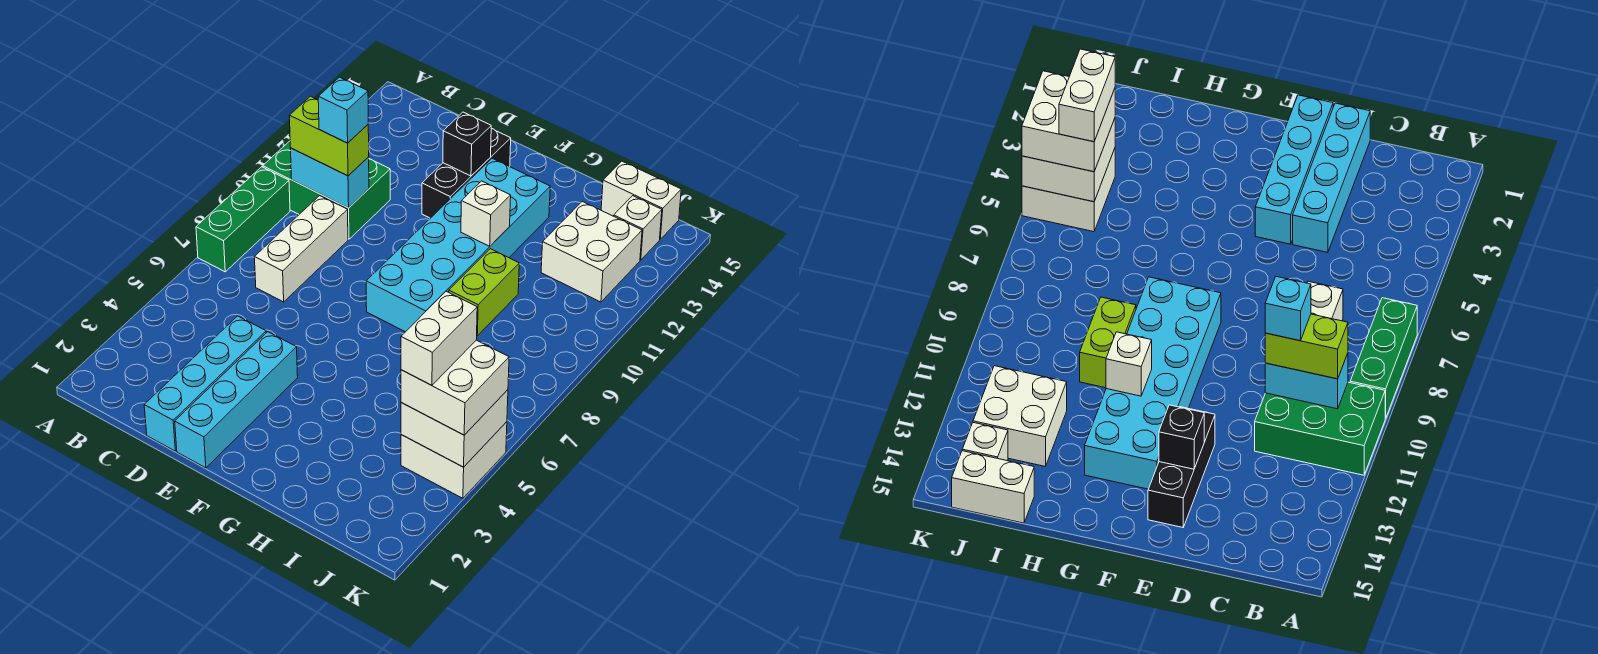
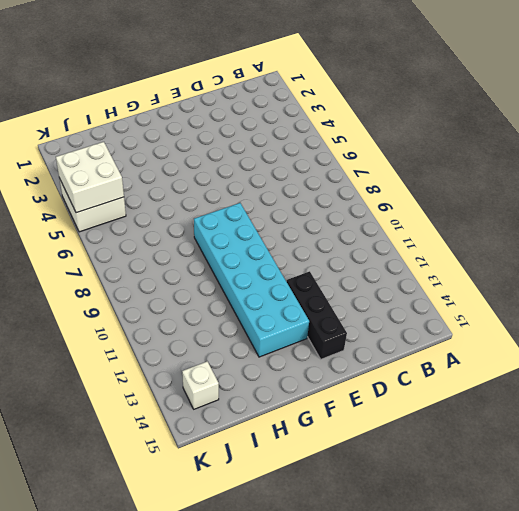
none -> green brick A7:A9 level 1
none -> green brick A10:C11 level 1
none -> white brick C7:C9 level 1

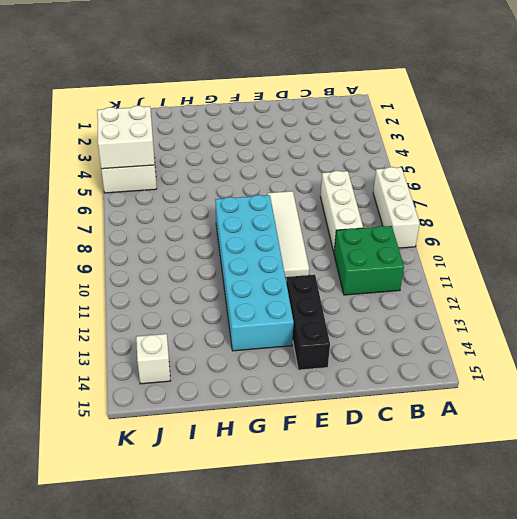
white brick A7:A9 level 1 -> green brick A7:A9 level 1
green brick B10:C11 level 1 -> green brick A10:C11 level 1
white tile E7:E10 level 1 -> none
none -> cyan brick D1:D4 level 1
none -> cyan brick E1:E4 level 1
none -> lime brick H9:H10 level 1

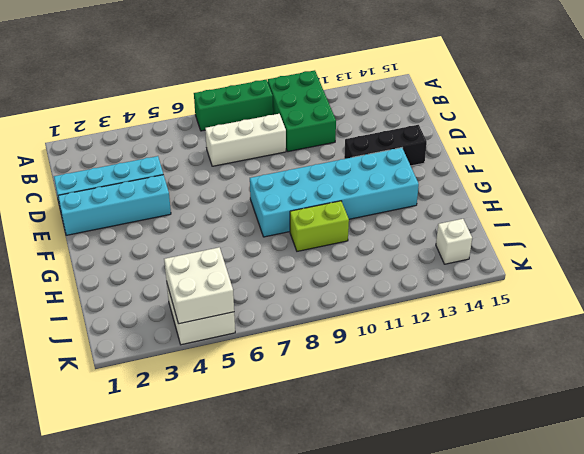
none -> white brick I12:J13 level 1
none -> white brick I15:J15 level 1
none -> cyan brick B10:C10 level 2

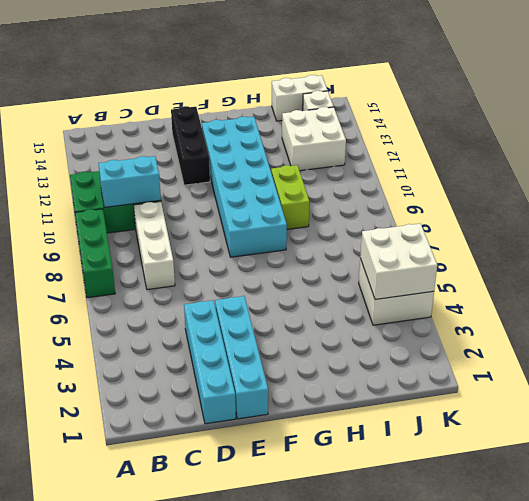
none -> black brick E13 level 2
none -> white brick G11 level 2
none -> lime brick B10:C10 level 3

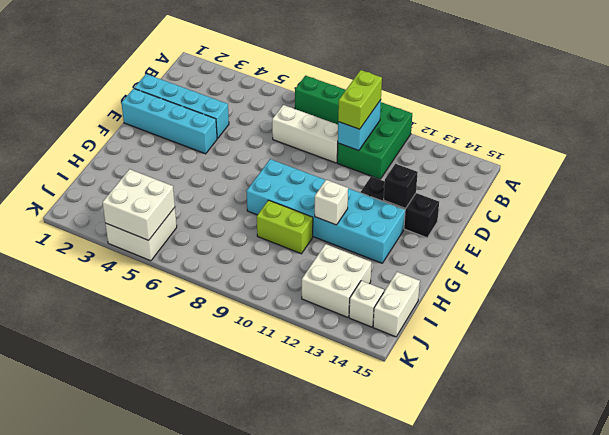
none -> white brick J4:K5 level 3
none -> cyan brick C10 level 4
none -> white brick J4:J5 level 4

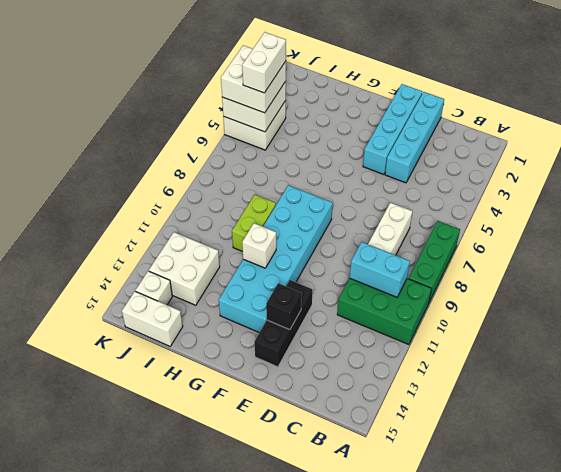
none -> lime brick B10:C10 level 3
none -> cyan brick C10 level 4

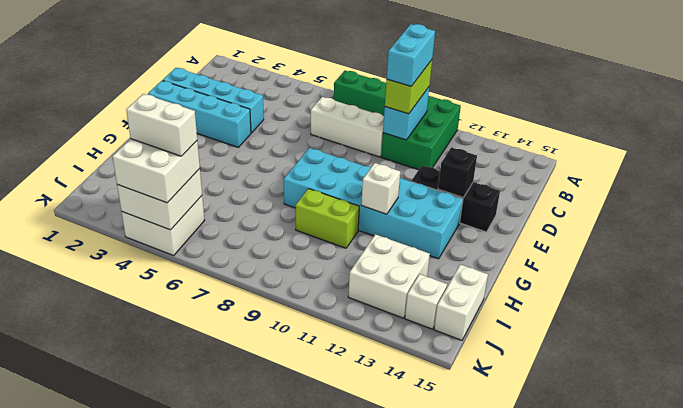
cyan brick B10:C10 level 4 -> cyan brick C10 level 4

